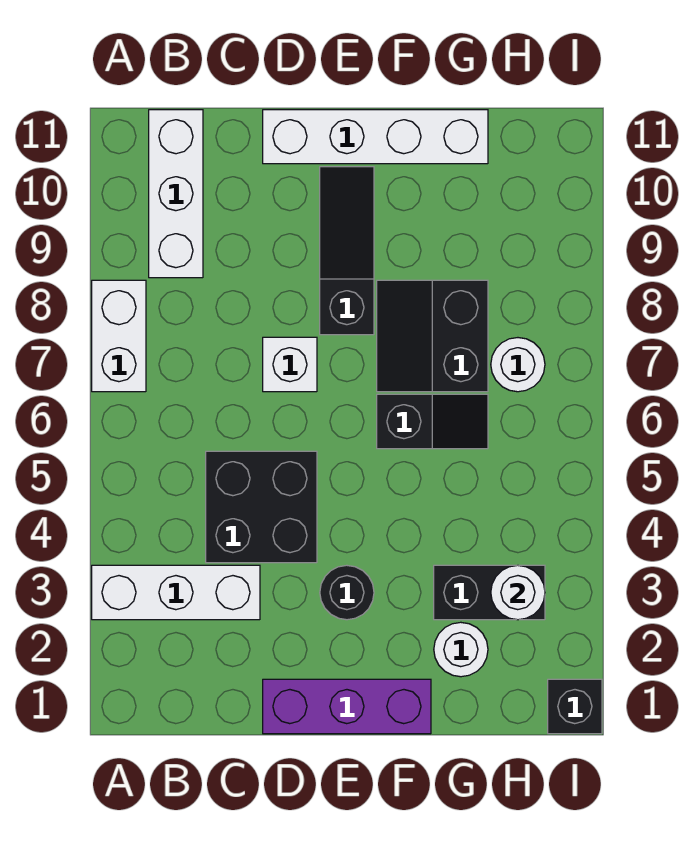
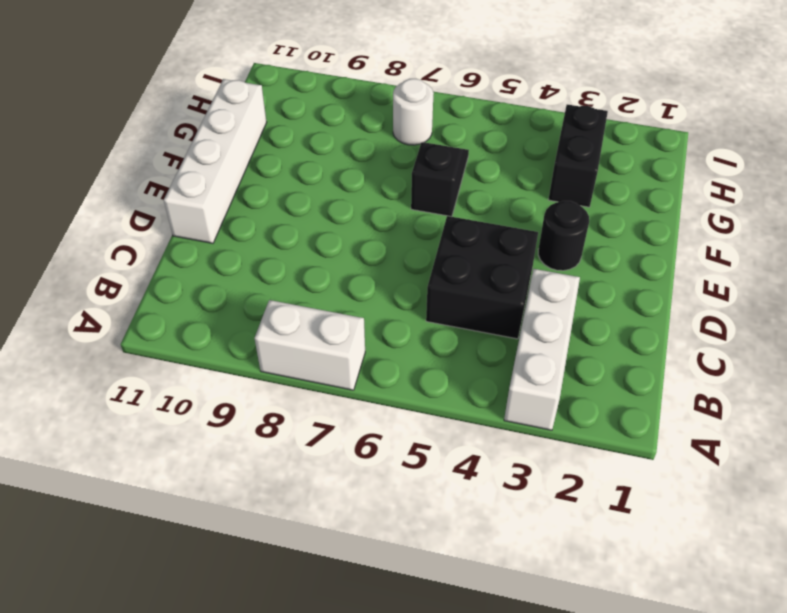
none -> white brick B9:B11 level 1
none -> purple brick D1:F1 level 1
none -> white brick D7 level 1

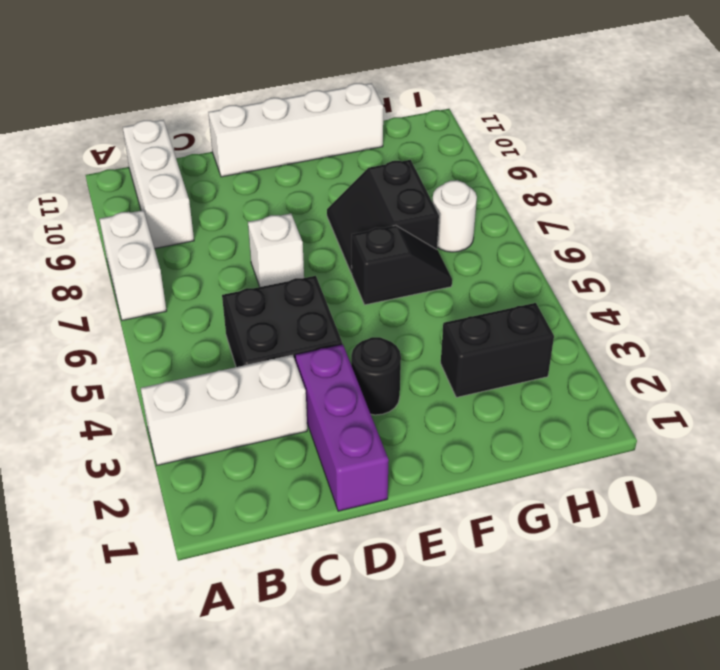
purple brick D1:D3 level 1 -> purple brick D1:F1 level 1
none -> black slope E8:E10 level 1 top 8
none -> white round brick G2 level 1
none -> black brick I1 level 1

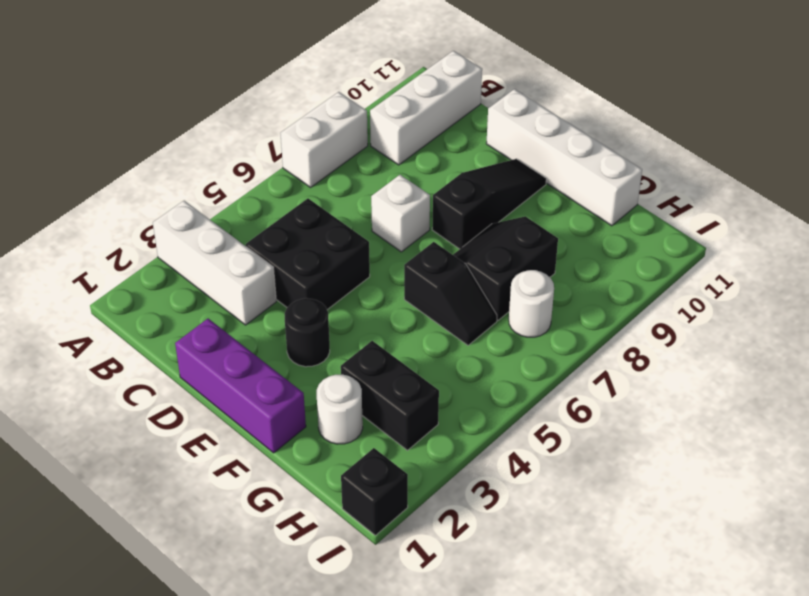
none -> white round brick H3 level 2

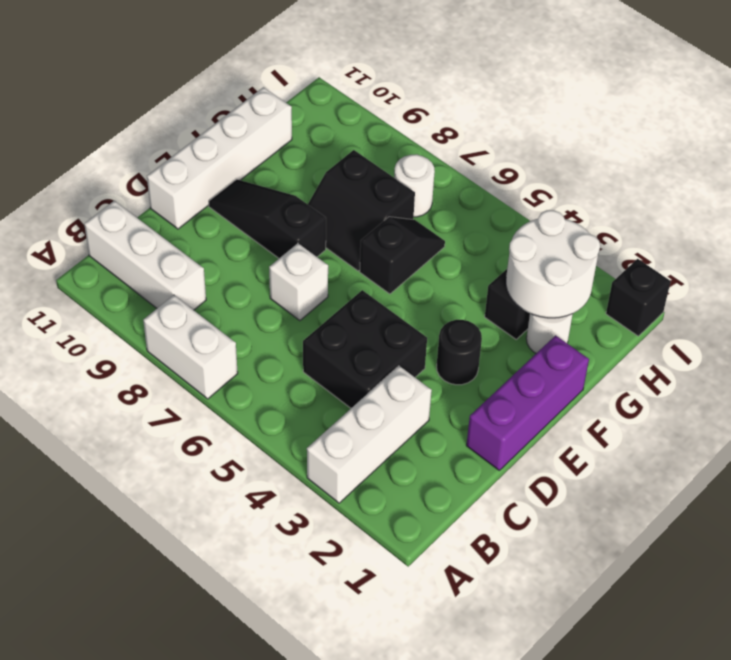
white round brick G2:H3 level 2 -> white round brick H3 level 2

